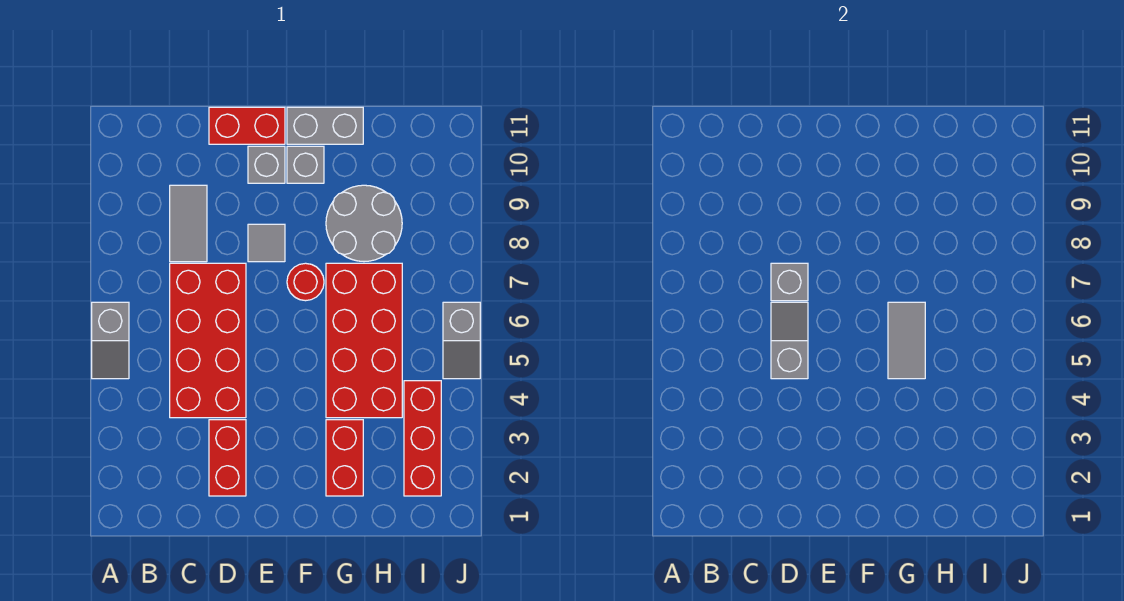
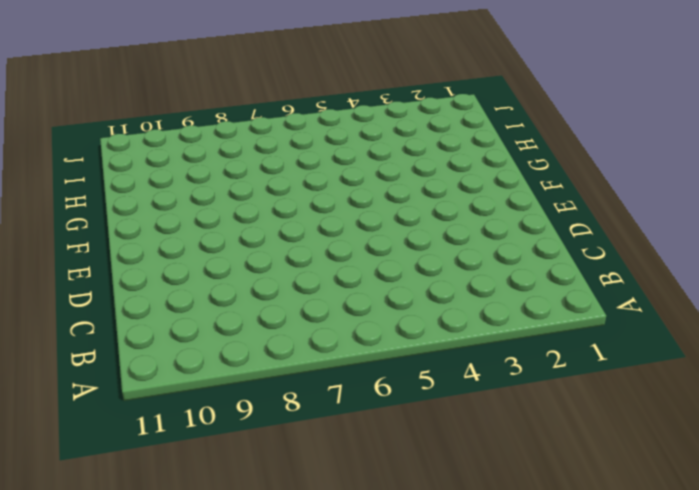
none -> grey slope A5:A6 level 1 top 6
none -> red brick C4:D7 level 1
none -> grey tile C8:C9 level 1

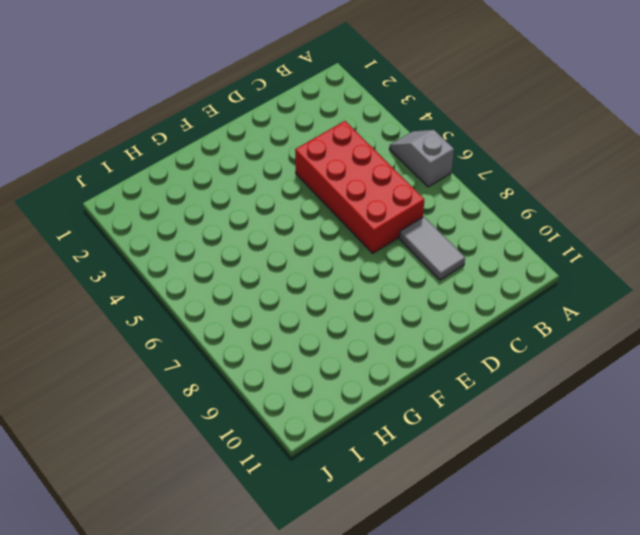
none -> red brick D2:D3 level 1
none -> red brick D11:E11 level 1
none -> grey tile E8 level 1

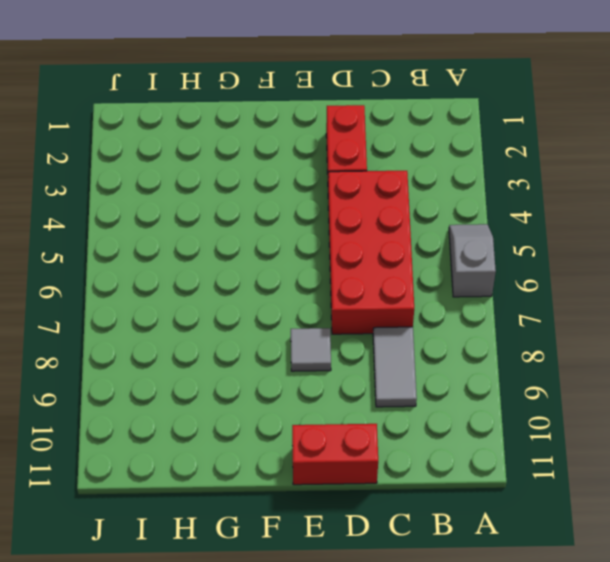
none -> grey brick E10 level 1
none -> red round brick F7 level 1
none -> grey brick F10 level 1

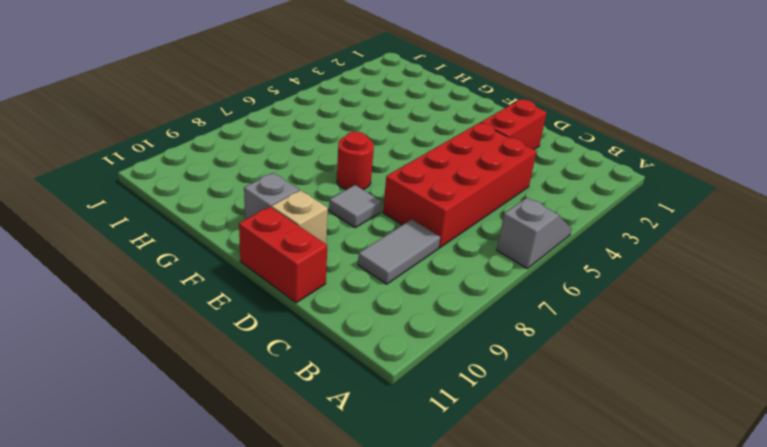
tan brick E10 level 1 -> grey brick E10 level 1
none -> grey brick F11:G11 level 1
none -> red brick G2:G3 level 1
none -> red brick G4:H7 level 1

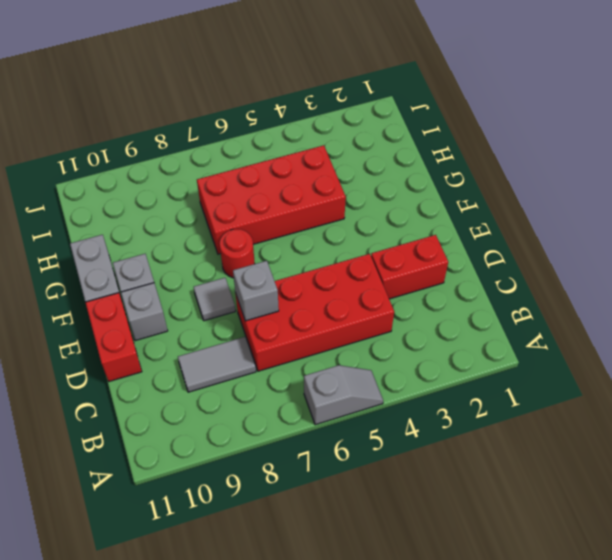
none -> red brick G2:G3 level 1
none -> grey round brick G8:H9 level 1
none -> red brick I2:I4 level 1

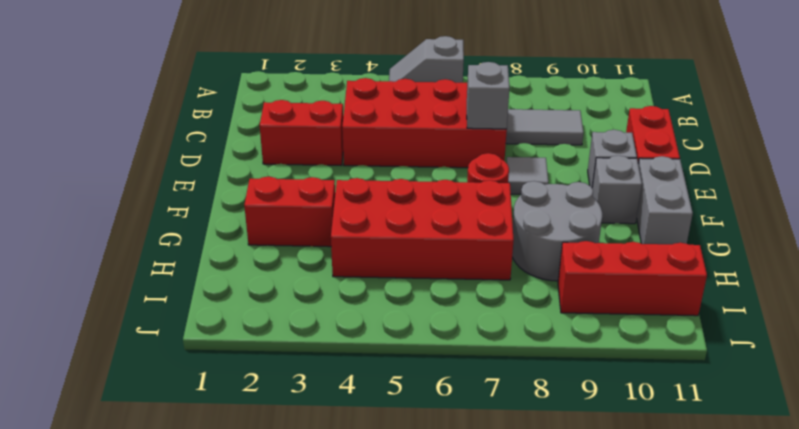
red brick I9:I11 level 1 -> red brick I2:I4 level 1
none -> grey slope J5:J6 level 1 top 6
none -> grey slope D5:D6 level 2 top 5
none -> grey tile G5:G6 level 2

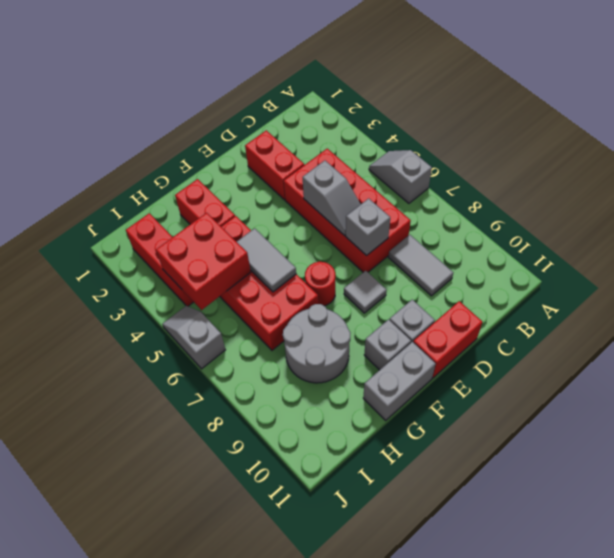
red brick H4:I5 level 2 -> none

